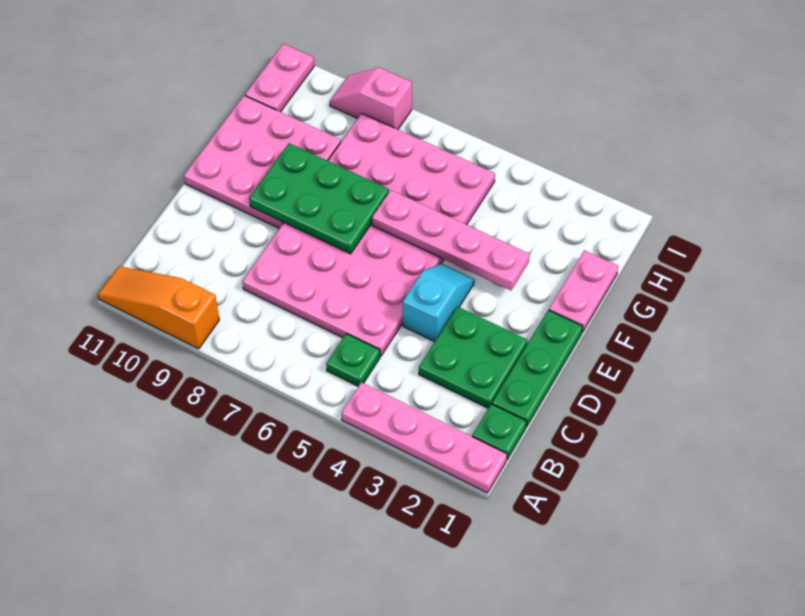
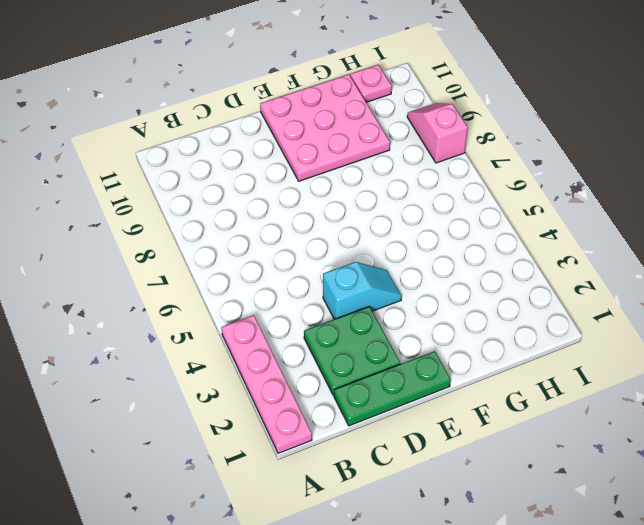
pink plate H11 level 1 -> pink plate H11:I11 level 1
none -> orange slope A9:A11 level 1 top 9
none -> green plate B1 level 1
none -> green plate B5 level 1

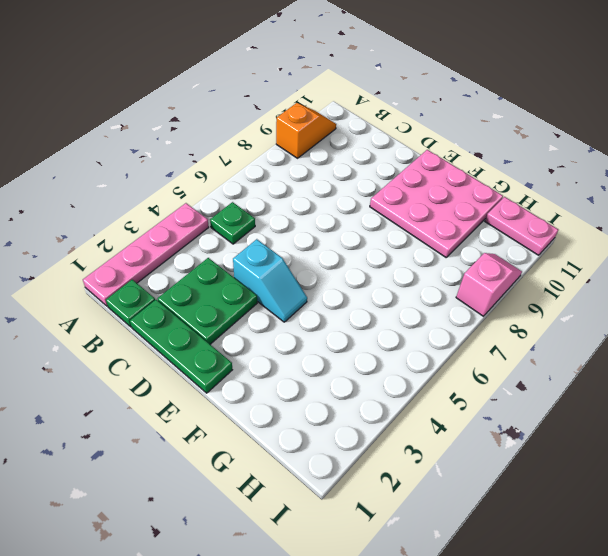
orange slope A9:A10 level 1 top 9 -> orange slope A9:A11 level 1 top 9
none -> pink plate C5:H8 level 1
none -> pink plate F1:G1 level 1
none -> green plate E7:F9 level 2

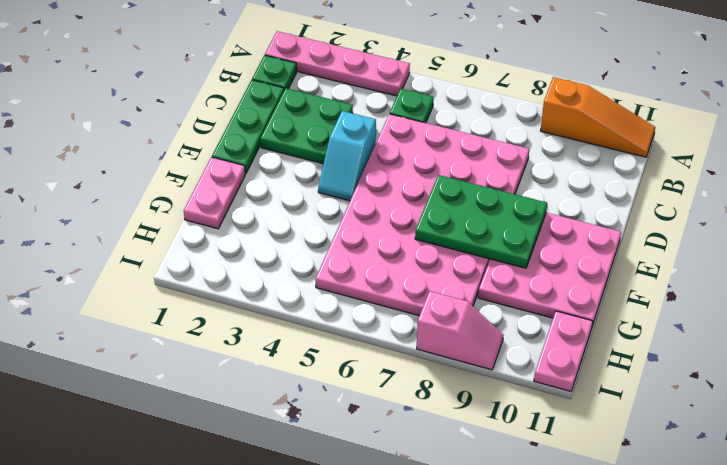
none -> pink plate F3:F6 level 2

